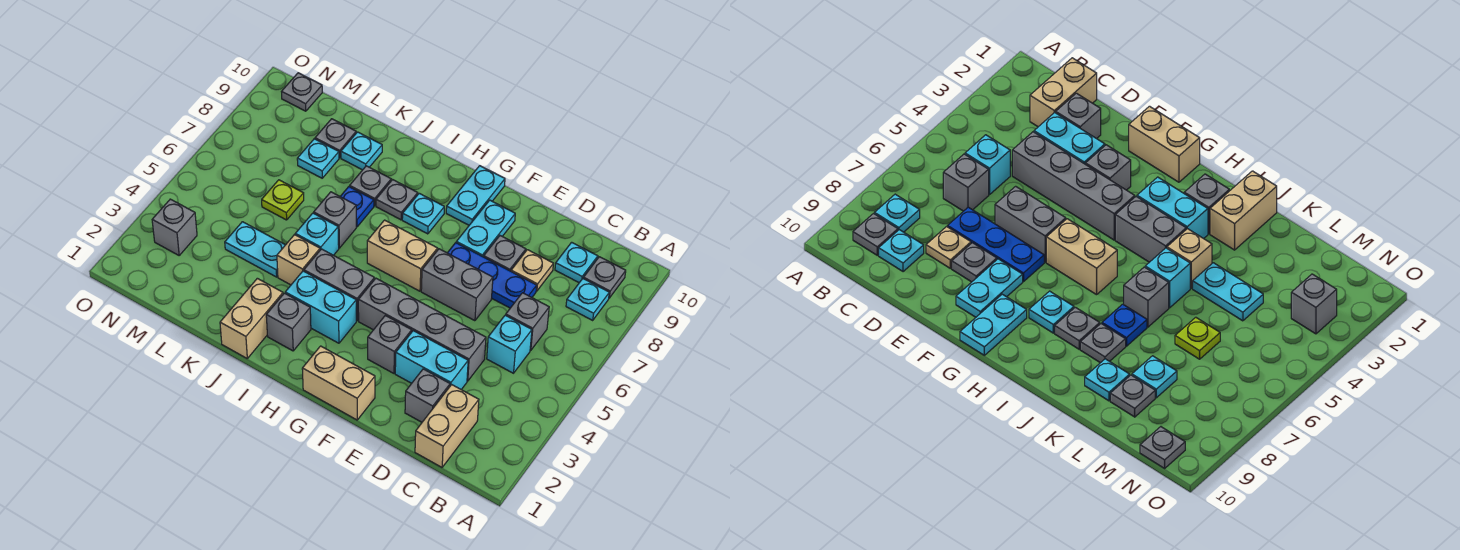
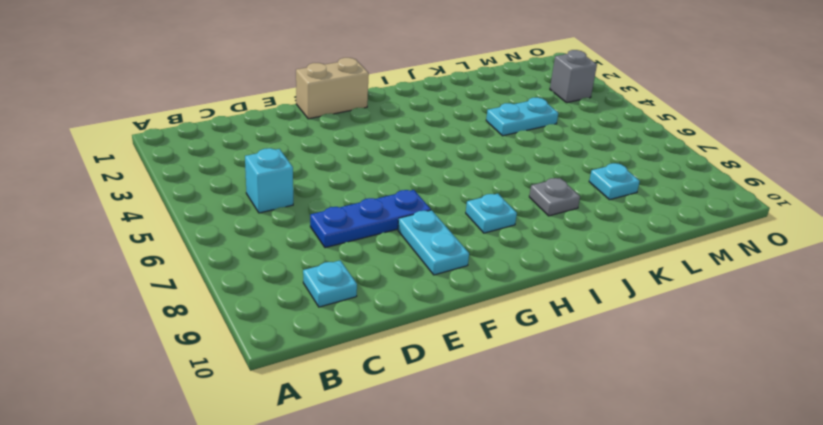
none -> cyan plate B8 level 1
none -> grey plate B9 level 1
none -> tan brick C1:C2 level 1
none -> grey brick C6 level 1

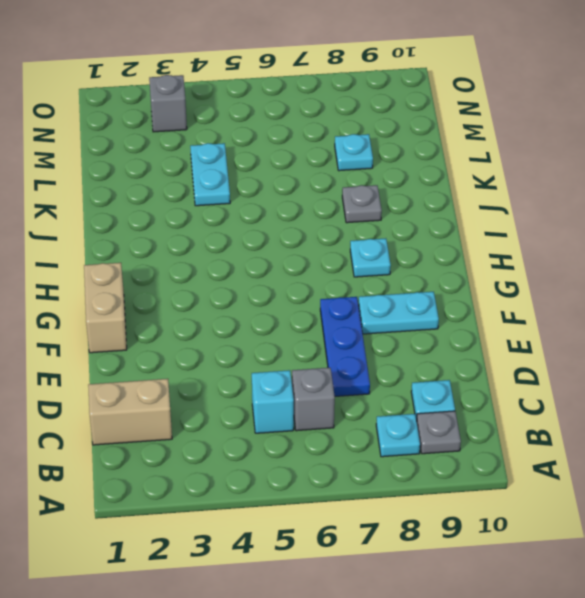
none -> grey brick D2 level 1
none -> cyan brick D3:E3 level 1
none -> grey brick D4:G4 level 1
none -> tan plate D8 level 1

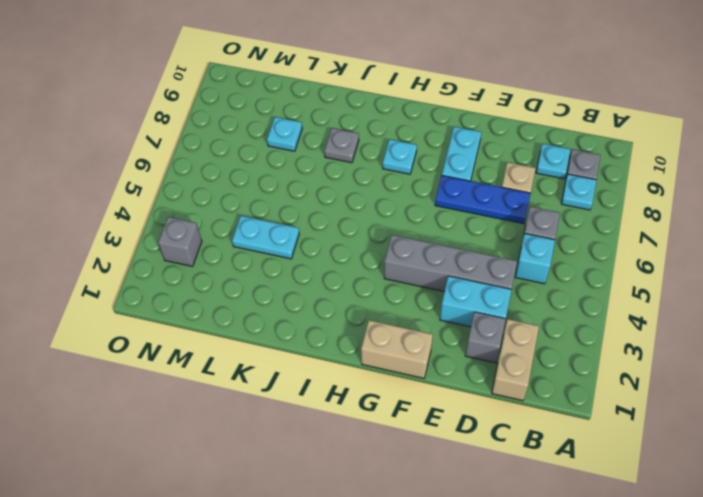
none -> grey brick E6:F6 level 1
none -> grey plate E8 level 1
none -> grey brick F3 level 1
none -> tan brick G6:H6 level 1

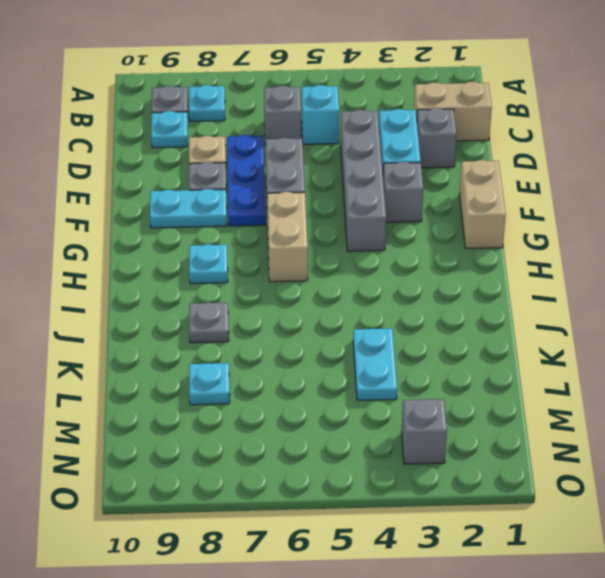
none -> cyan plate G9:G10 level 1
none -> cyan brick H3:I3 level 1
none -> grey brick H4:I4 level 1
none -> grey brick I2 level 1

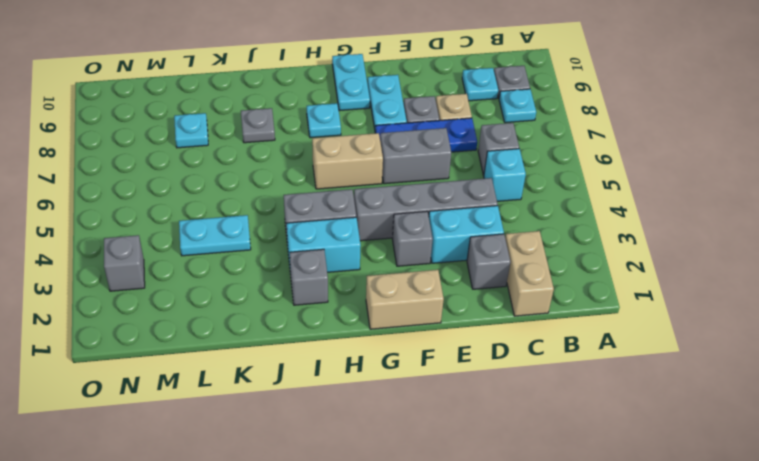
none -> grey plate I8 level 1
none -> tan brick J1:J2 level 1
none -> tan brick J4 level 1
none -> cyan brick J5 level 1

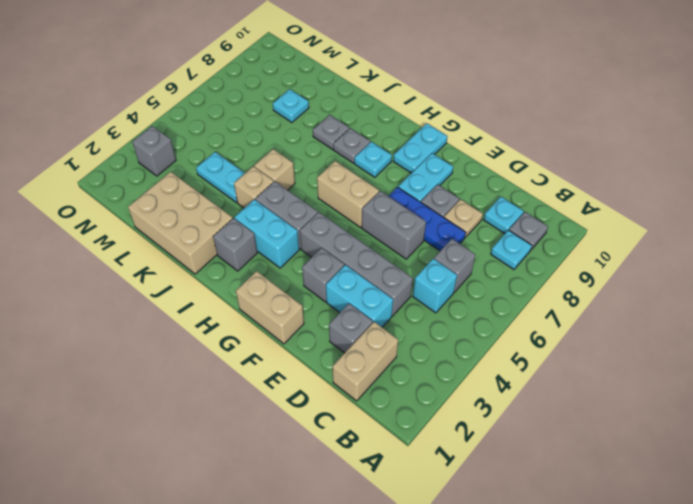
tan brick J1:L2 level 1 -> tan brick J1:J2 level 1
tan brick J5 level 1 -> cyan brick J5 level 1
none -> grey brick J6 level 1
none -> blue plate J7 level 1
none -> cyan plate K9 level 1
none -> lime plate L6 level 1

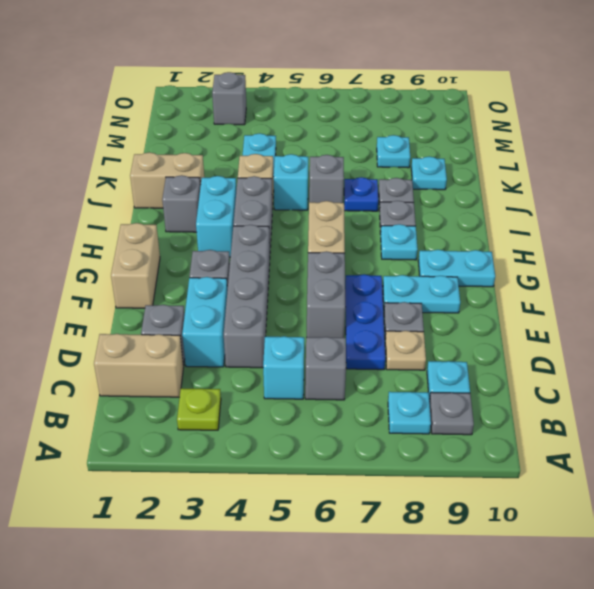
lime plate B3 level 1 -> lime plate L6 level 1
none -> grey plate L9 level 1
none -> grey plate N10 level 1

